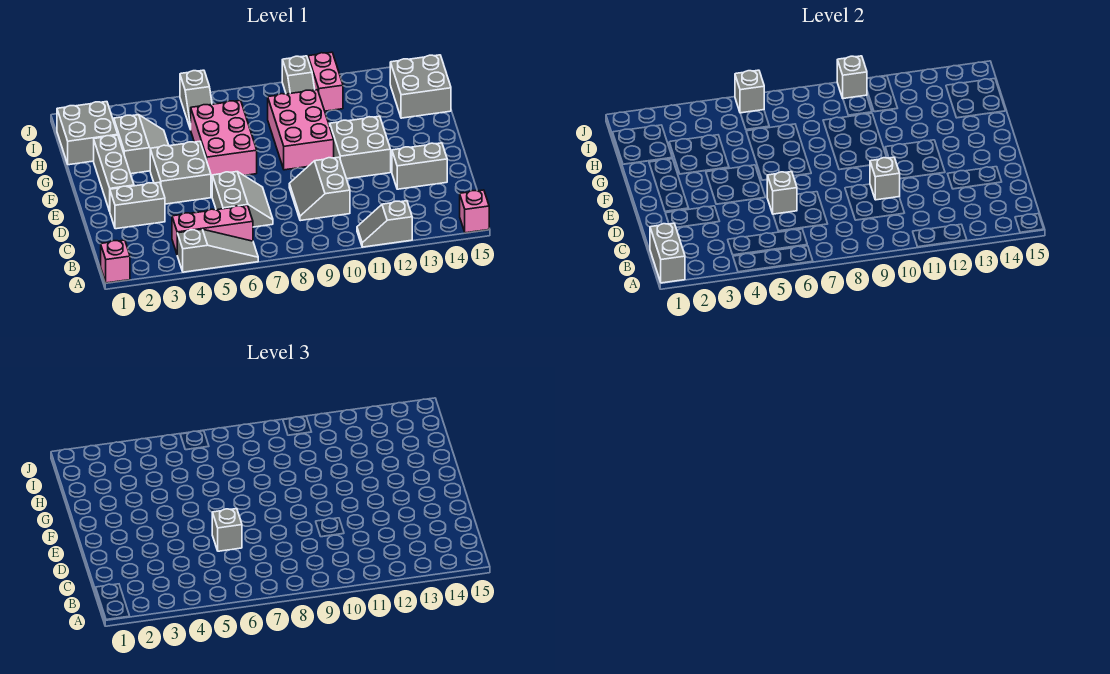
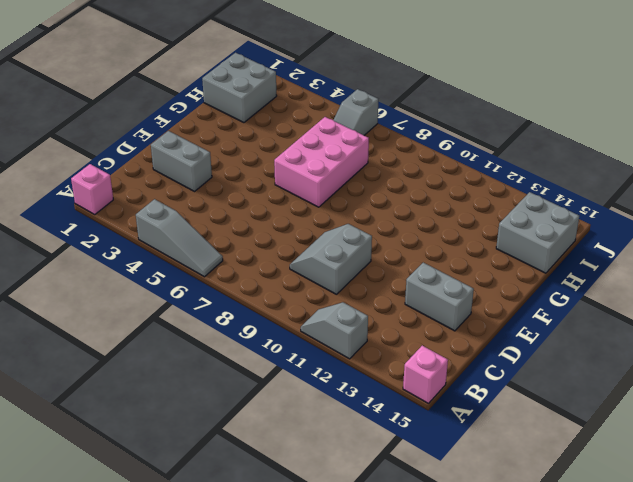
none -> pink brick B4:B6 level 1
none -> grey slope C6:D7 level 1 top 6
none -> grey brick E2:G2 level 1

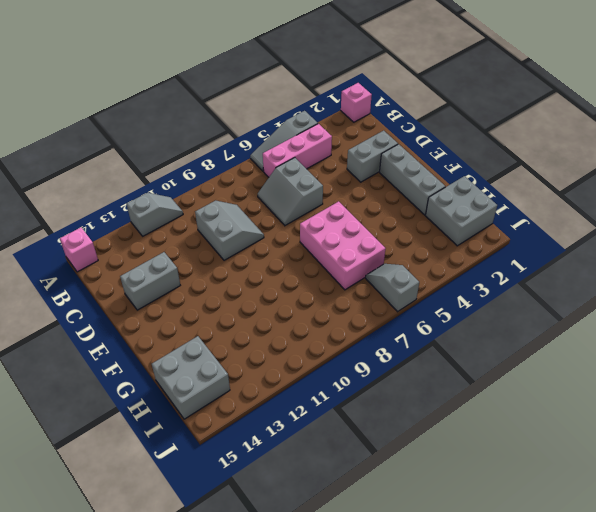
none -> grey brick E4:F5 level 1
none -> grey brick E11:F12 level 1
none -> pink brick F9:H10 level 1

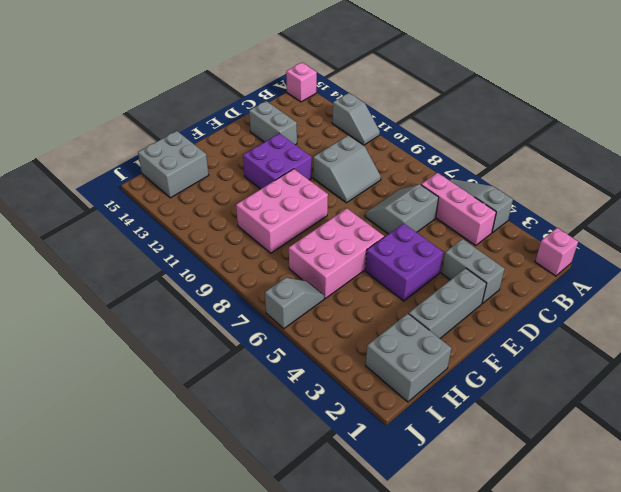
purple brick E4:F5 level 1 -> grey brick E4:F5 level 1
purple brick E11:F12 level 1 -> grey brick E11:F12 level 1
none -> grey slope G3:H4 level 1 top 3
none -> grey slope I10:J10 level 1 top J
none -> pink brick I11:J11 level 1

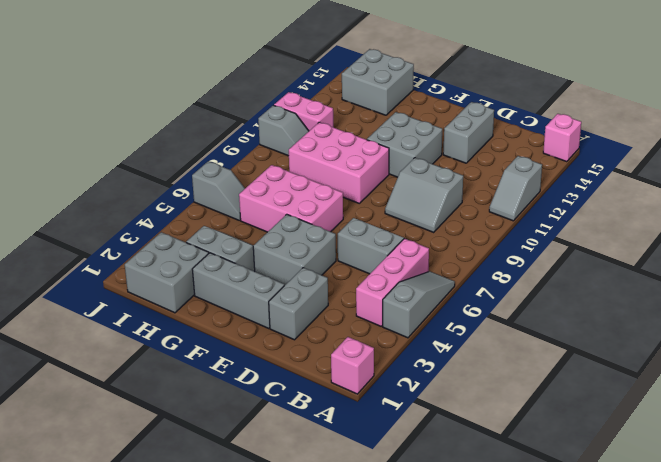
none -> grey brick A1:B1 level 2
none -> grey brick D6 level 2
none -> grey brick D10 level 2

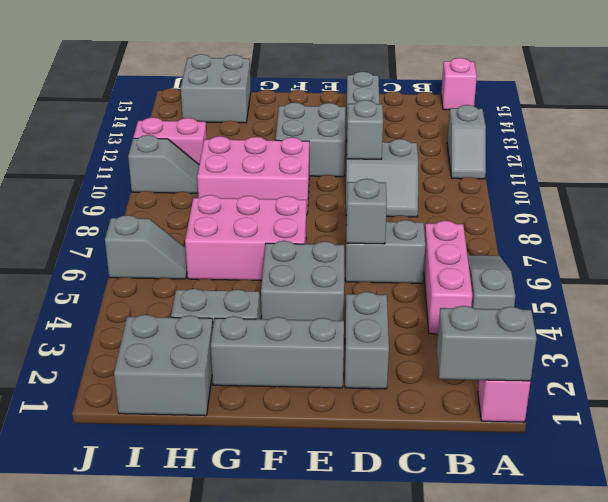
none -> grey brick J6 level 2
none -> grey brick J10 level 2
none -> grey brick D6 level 3

